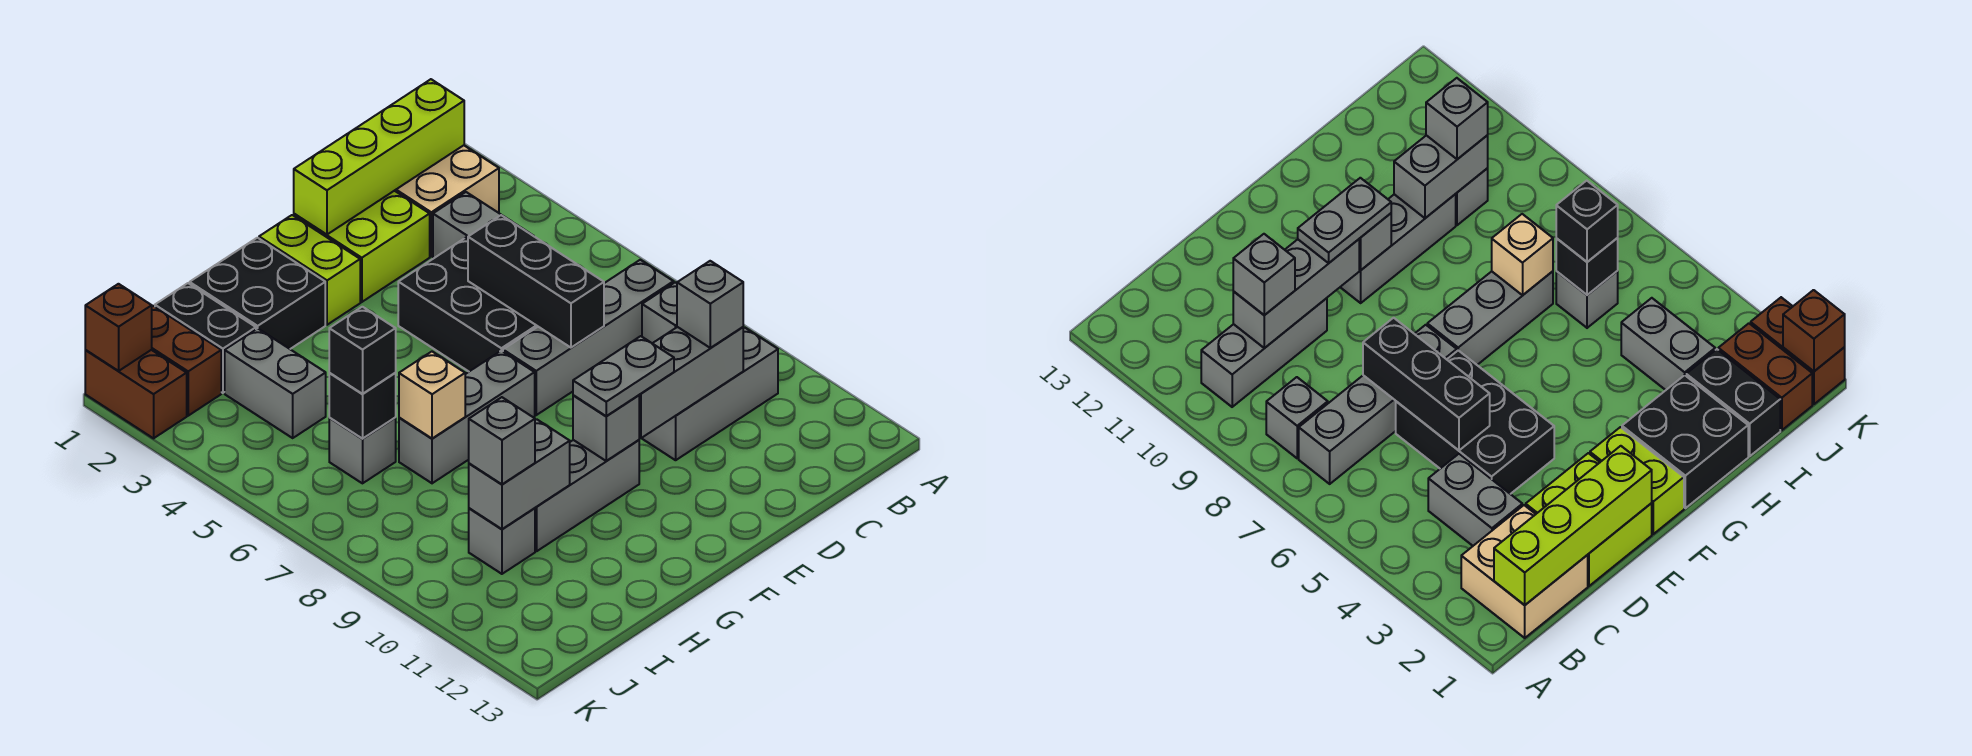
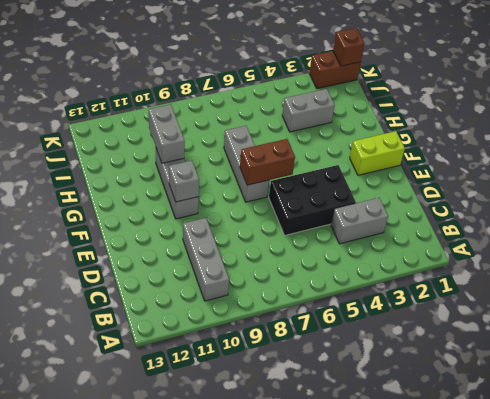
brown brick F6:F7 level 2 -> brown brick J1:J2 level 1
none -> tan brick B1:C2 level 1
none -> grey brick B7:E7 level 1
none -> grey brick B8 level 1

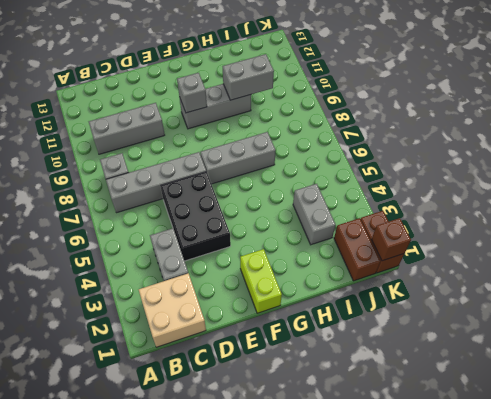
none -> lime brick D1:E2 level 1
none -> black brick G1:H2 level 1
none -> black brick I1:I2 level 1

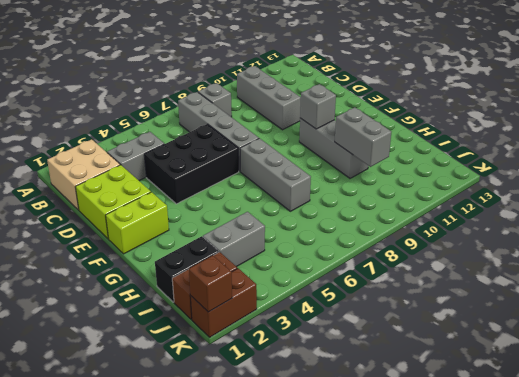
none -> black brick G1:H2 level 1
none -> grey brick I6 level 1
none -> grey brick I10 level 1

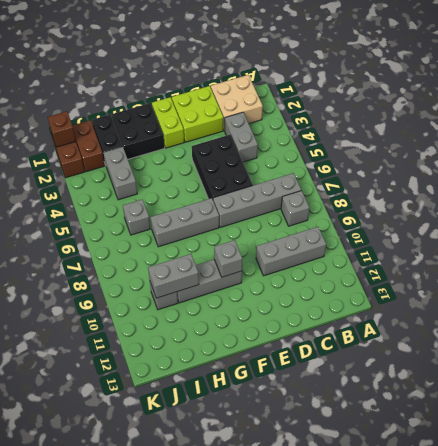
none -> lime brick B1:E1 level 2
none -> grey brick C10:E10 level 2
none -> black brick D5:D7 level 2

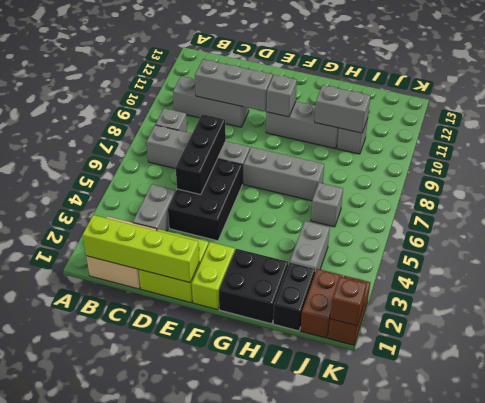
none -> tan brick H7 level 2
none -> black brick I6 level 2
none -> grey brick C10 level 3

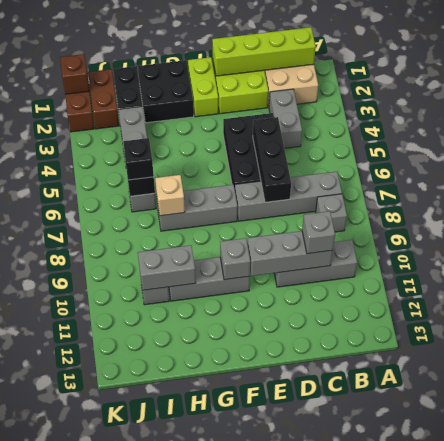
none -> grey plate E10:F10 level 3
none -> grey brick I10 level 3

